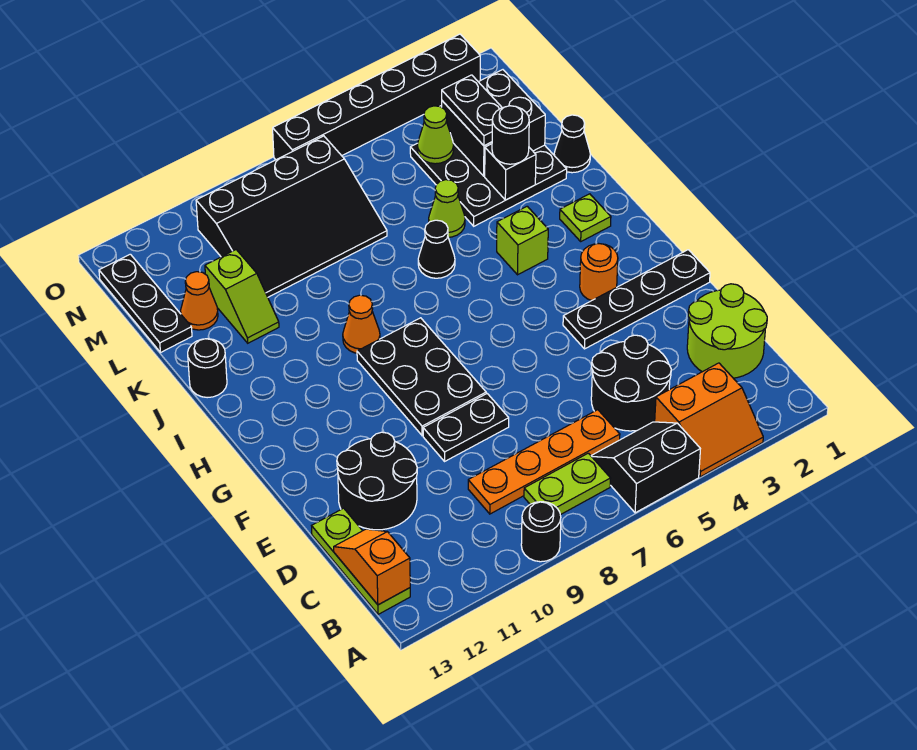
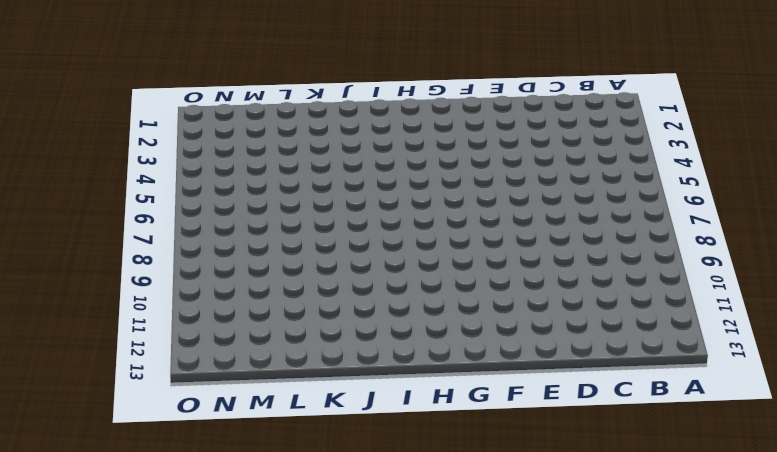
none -> orange slope A3:B4 level 1 top B
none -> black slope A5:B6 level 1 top A
none -> black round brick A9 level 1
none -> lime plate B7:B8 level 1

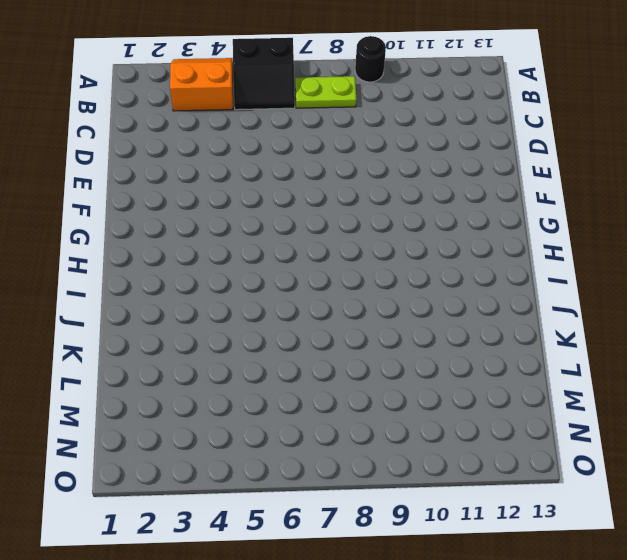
none -> lime plate B13:D13 level 1
none -> lime round brick C1:D2 level 1
none -> black round brick C4:D5 level 1
none -> orange plate C6:C9 level 1

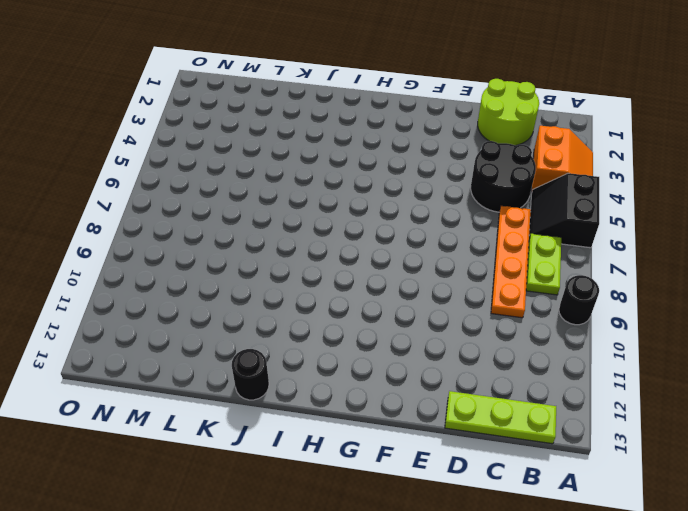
none -> black round brick D11:E12 level 1
none -> black plate E8:E9 level 1
none -> black plate F1:F4 level 1
none -> black plate F8:H9 level 1

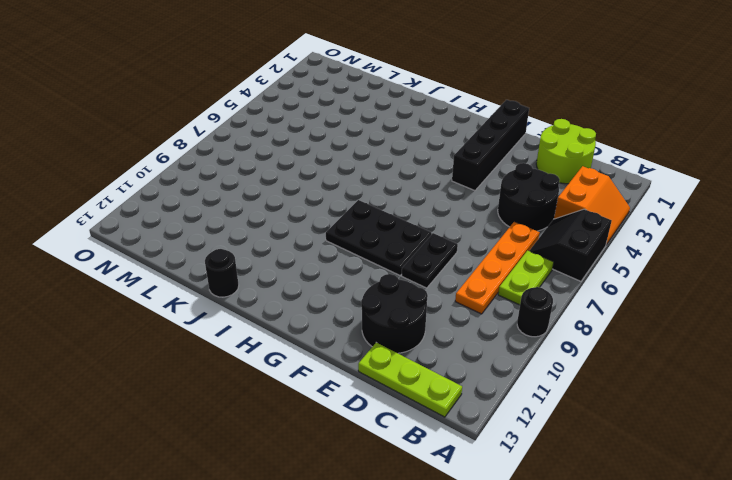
black brick F1:F4 level 1 -> black plate F1:F4 level 1
none -> orange round brick G3 level 1
none -> lime plate I2 level 1
none -> lime brick I4 level 1
none -> orange cone I9 level 1

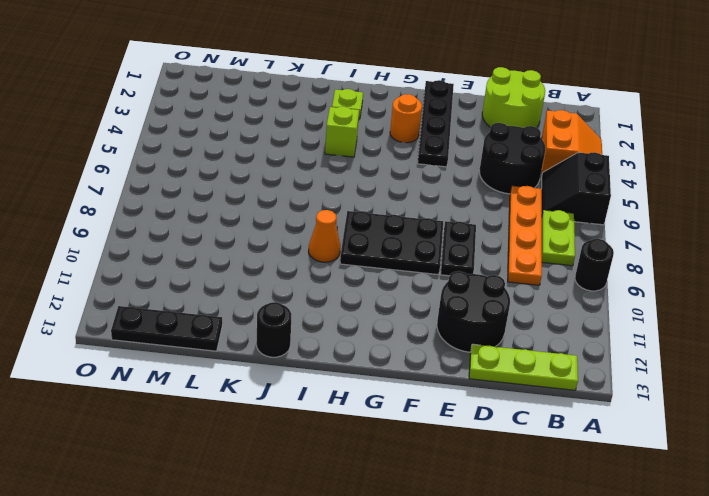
none -> black cone J6 level 1
none -> black cone K1 level 1
none -> black plate K2:M4 level 1
none -> lime cone K5 level 1

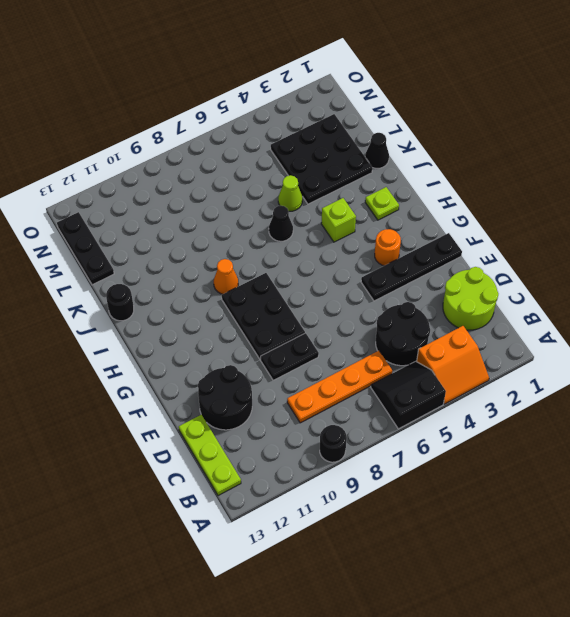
none -> lime plate B7:B8 level 1
none -> lime slope K11:L11 level 1 top L
none -> black slope L7:N10 level 1 top N
none -> orange cone L12 level 1

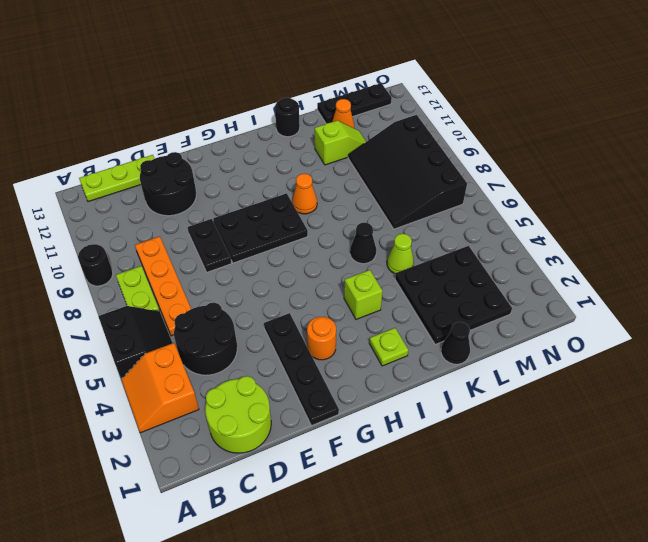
lime slope K11:L11 level 1 top K -> lime slope K11:L11 level 1 top L
none -> black brick O2:O7 level 1
none -> orange slope B13:C13 level 2 top B
none -> black brick K3 level 2
none -> black brick L2:M3 level 2

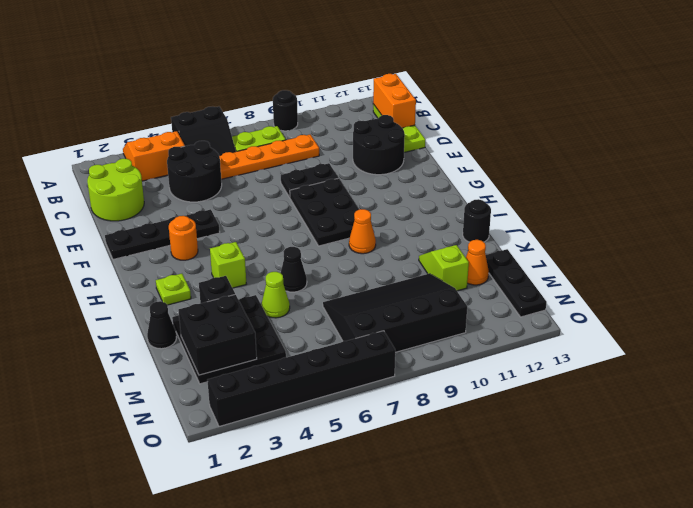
orange brick B13:C13 level 2 -> orange slope B13:C13 level 2 top B
none -> lime cone M4 level 2
none -> black round brick K3 level 3
none -> black plate L3:M3 level 3

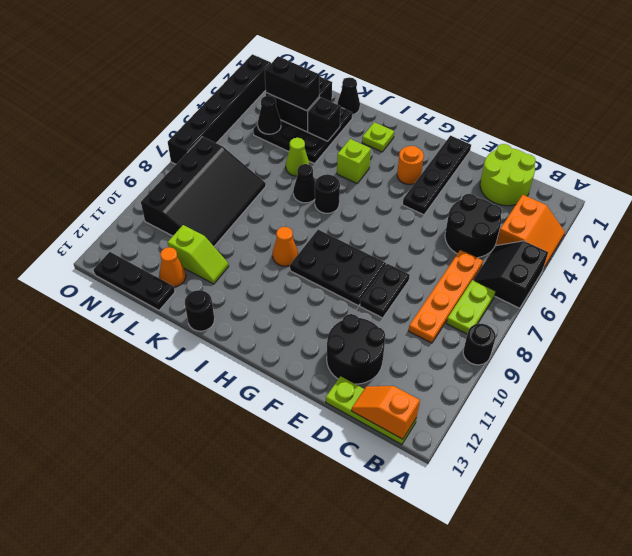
black round brick I6 level 1 -> black round brick K3 level 3
black brick L3:M3 level 3 -> black plate L3:M3 level 3
black cone M4 level 2 -> lime cone M4 level 2

